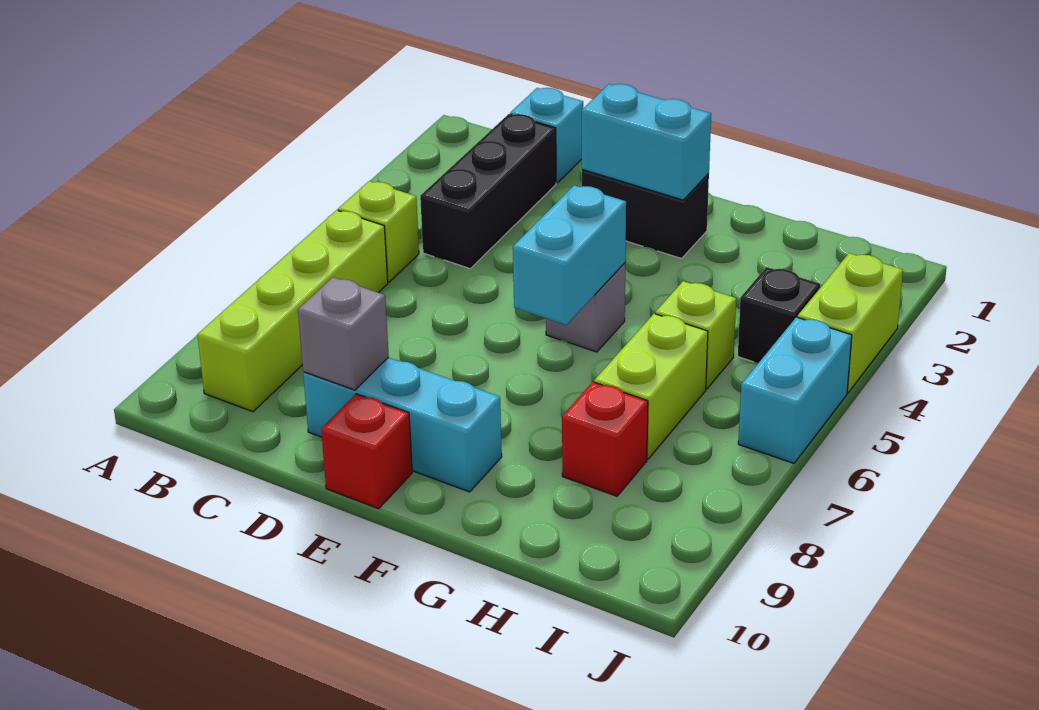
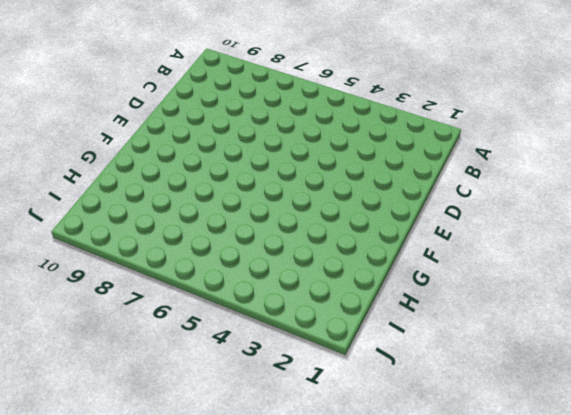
none -> lime brick B5 level 1
none -> lime brick B6:B9 level 1
none -> cyan brick C1 level 1

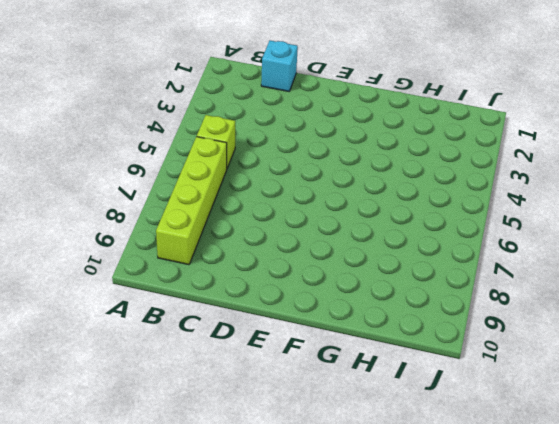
none -> black brick C2:C4 level 1
none -> cyan brick D9:F9 level 1
none -> black brick E2:F2 level 1

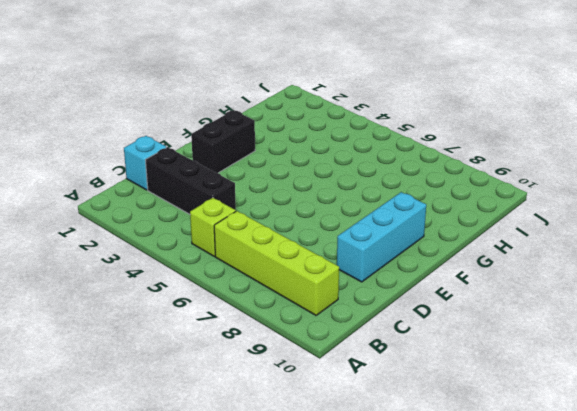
none -> red brick E10 level 1
none -> grey brick F5 level 1
none -> lime brick H5 level 1

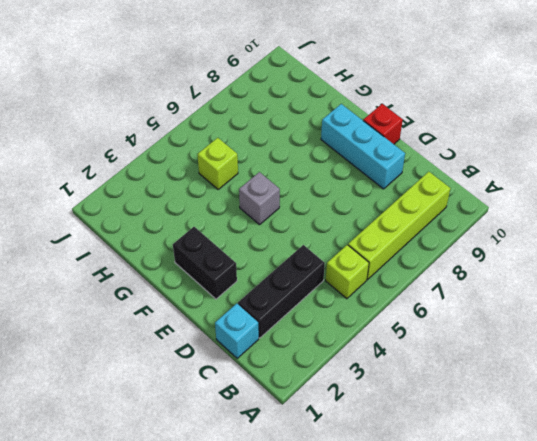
none -> lime brick H6:H7 level 1
none -> red brick H8 level 1
none -> black brick I4 level 1

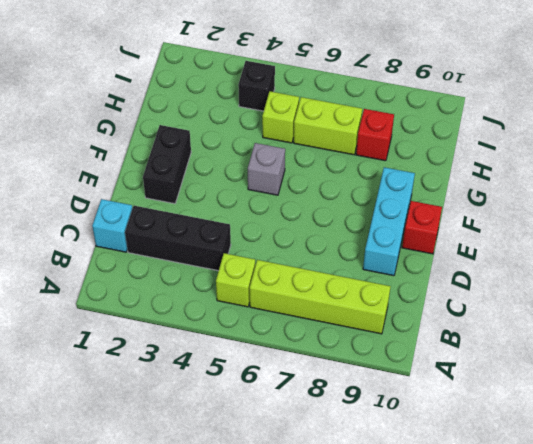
none -> lime brick J3:J4 level 1
none -> cyan brick J5:J6 level 1
none -> grey brick D9 level 2

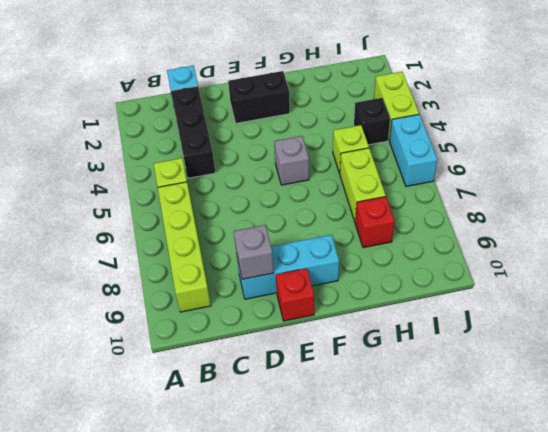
none -> cyan brick E2:F2 level 2
none -> cyan brick F5:F6 level 2

